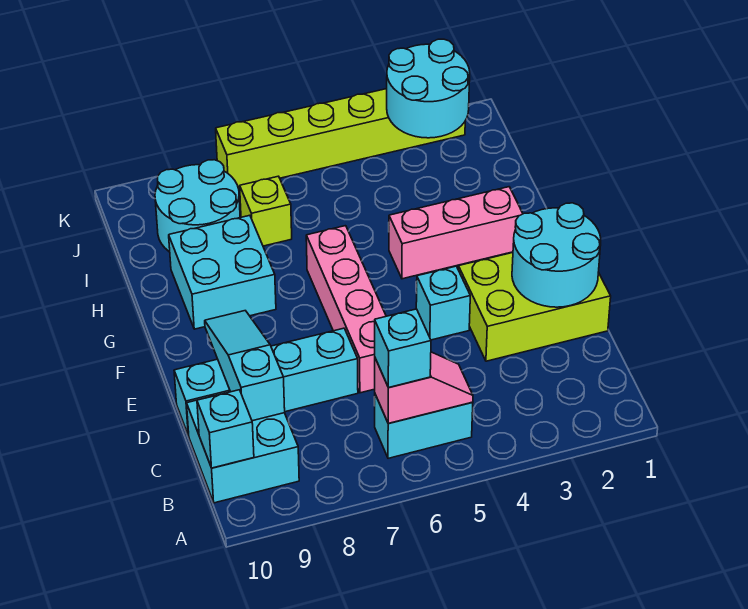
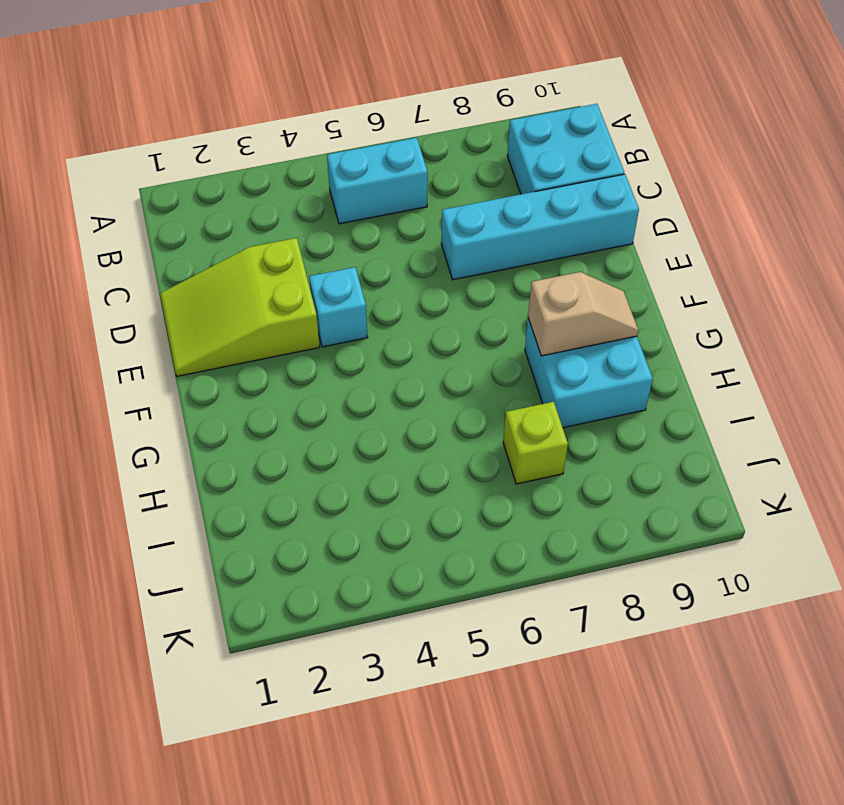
lime slope D1:E3 level 1 top 3 -> lime brick D1:E3 level 1
tan slope G8:G9 level 2 top 8 -> none
none -> pink brick D6:G6 level 1
none -> pink brick G2:G4 level 1
none -> cyan round brick I8:J9 level 1

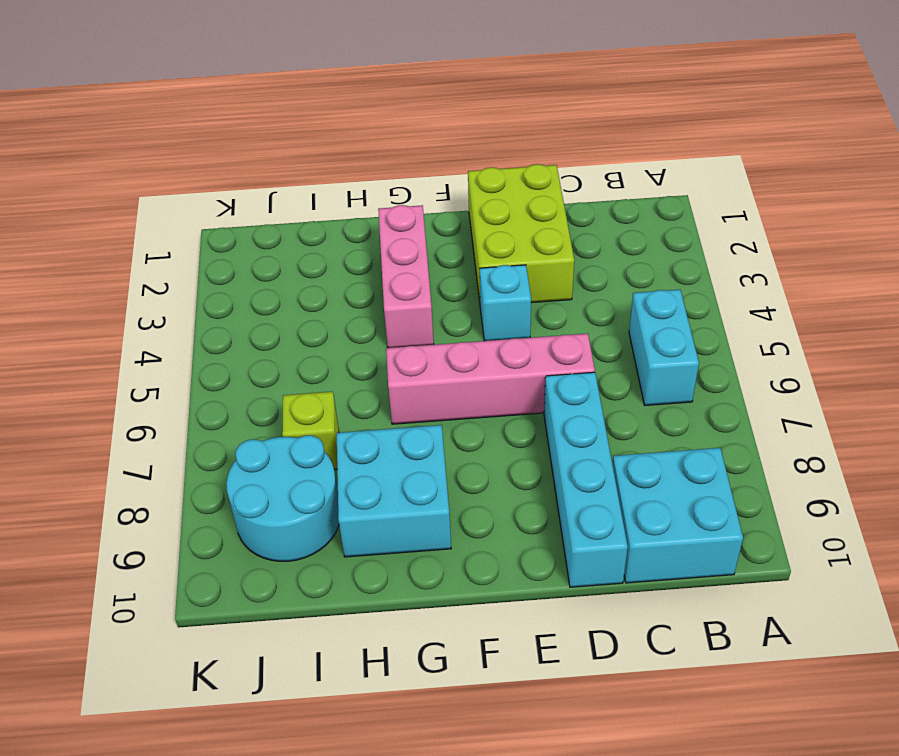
none -> lime brick K2:K7 level 1
none -> pink slope B5:B6 level 2 top 6
none -> cyan brick B10 level 2

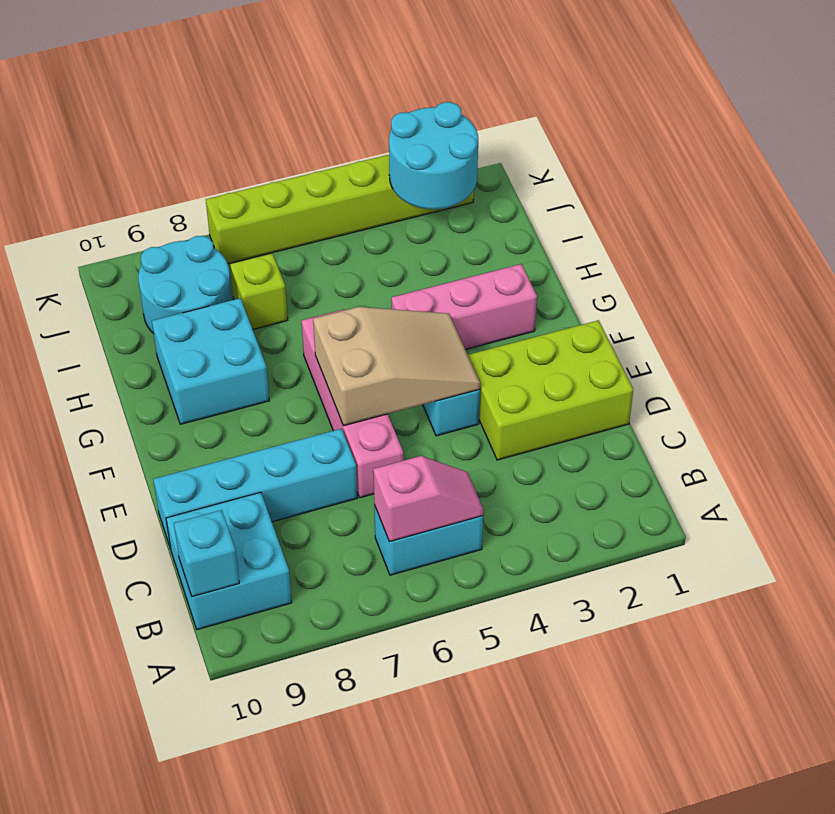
tan slope E4:F6 level 2 top 6 -> none
none -> cyan slope C9:E9 level 2 top C
none -> cyan round brick D1:E2 level 2
none -> cyan brick B6 level 3

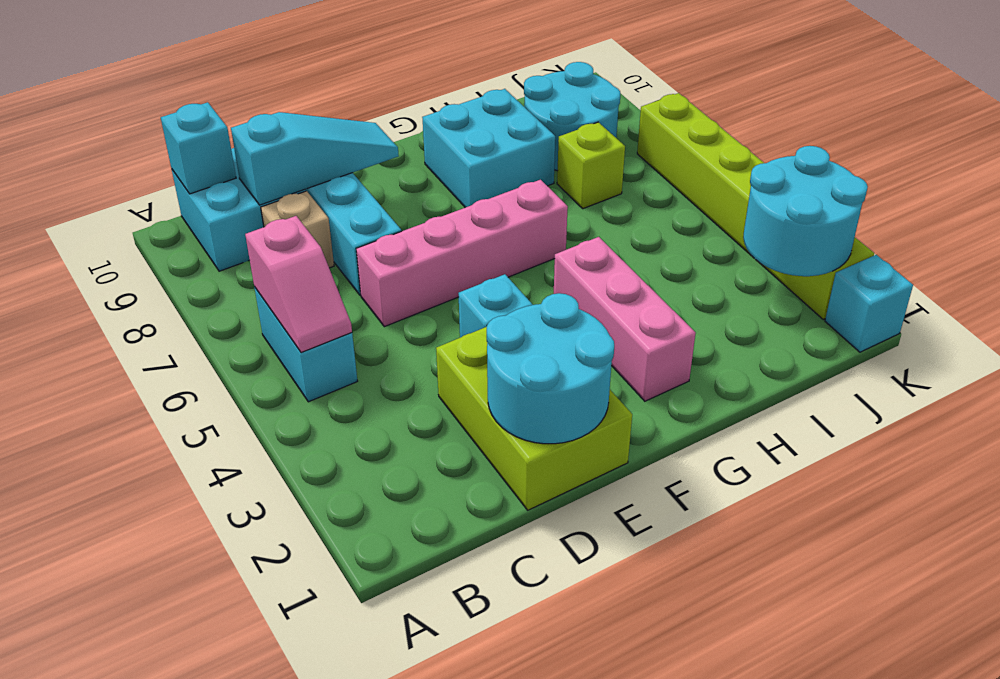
tan brick C8 level 1 -> none
cyan brick K1 level 1 -> cyan brick B6 level 3

